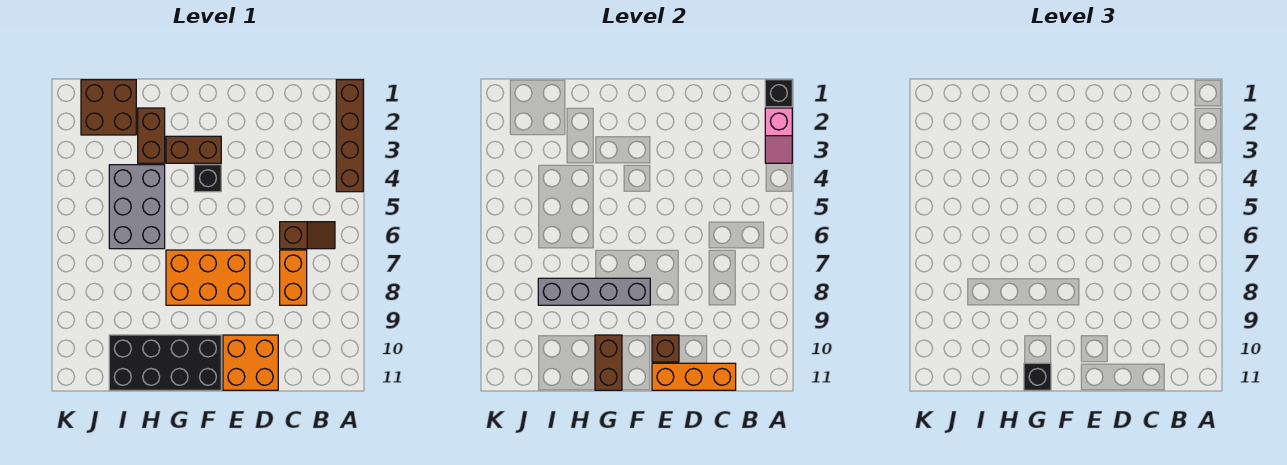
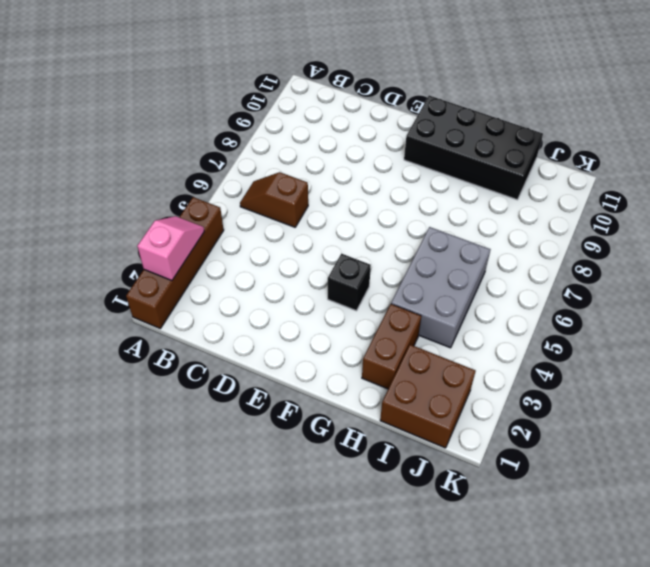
none -> orange brick C7:C8 level 1
none -> orange brick D10:E11 level 1
none -> orange brick E7:G8 level 1

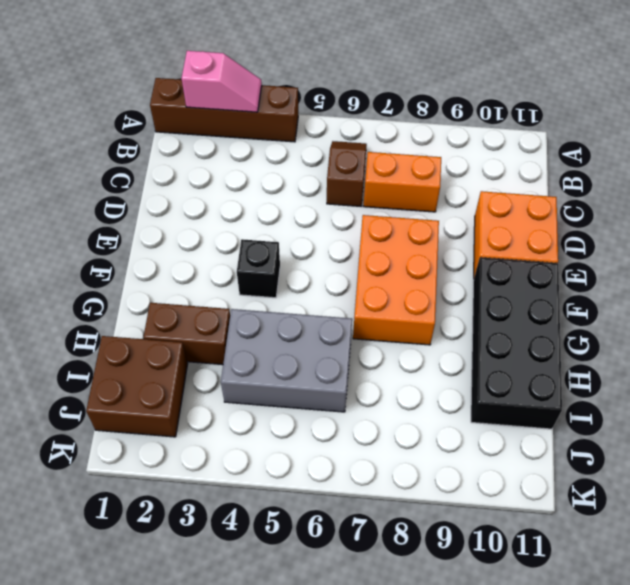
none -> brown brick F3:G3 level 1
none -> black brick A1 level 2
none -> orange brick C11:E11 level 2

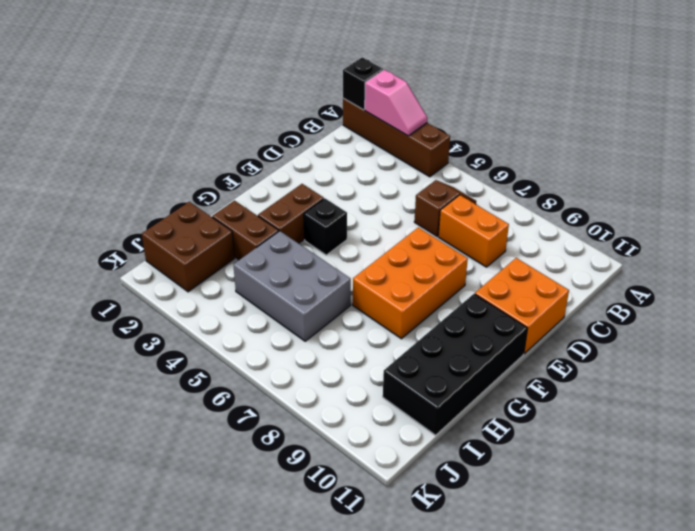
none -> orange brick C11:E11 level 2
none -> brown brick E10 level 2
none -> grey brick F8:I8 level 2

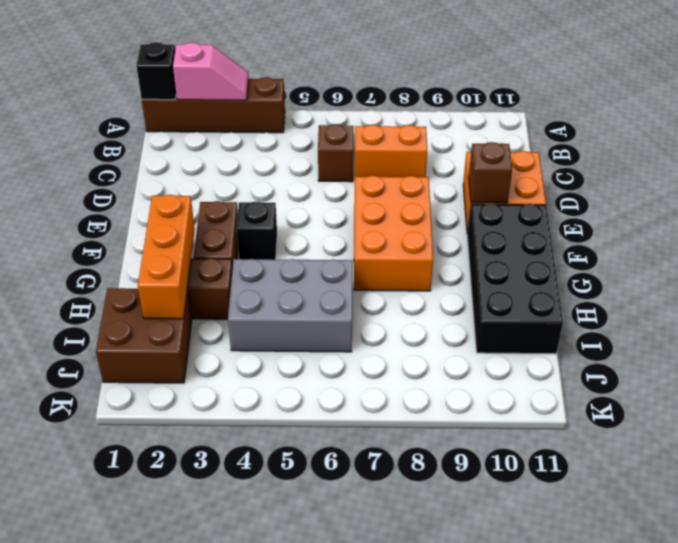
orange brick G2:I2 level 2 -> orange brick C11:E11 level 2
none -> grey brick F8:I8 level 2
none -> brown brick G10:G11 level 2
none -> black brick G11 level 3

